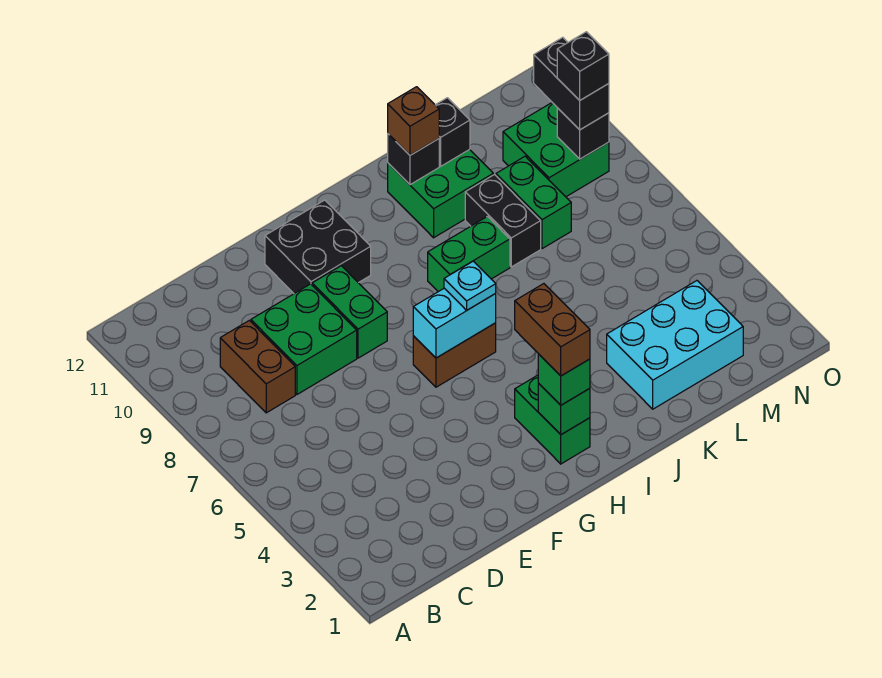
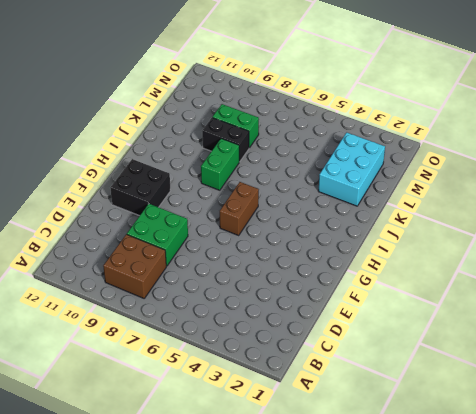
brown brick B8:C9 level 1 -> brown brick C8:C9 level 1
none -> green brick F8:F9 level 1
none -> green brick H2:H3 level 1
none -> green brick J10:K11 level 1

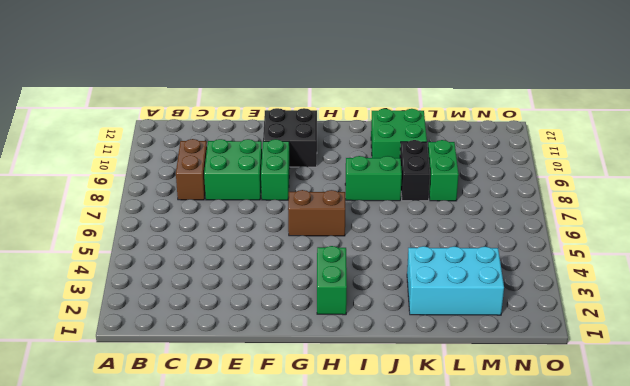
none -> green brick M9:N10 level 1
none -> cyan brick G6:H6 level 2
none -> green brick H2 level 2

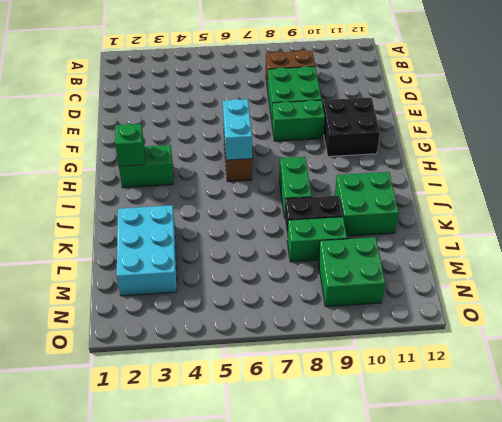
none -> black brick J11 level 2
none -> black brick K11 level 2
none -> black brick N9 level 2

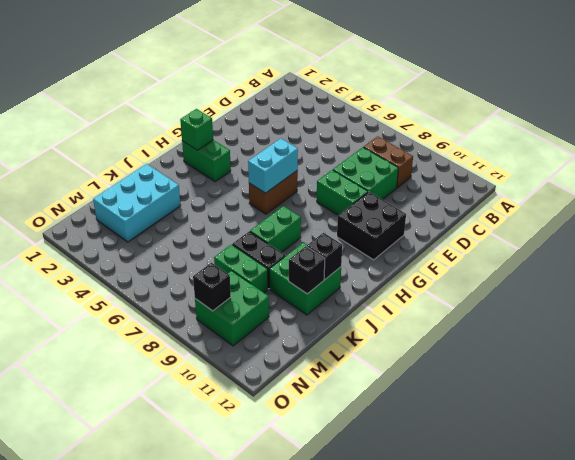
none -> green brick H2 level 3
none -> cyan plate H6 level 3
none -> brown brick J11 level 3

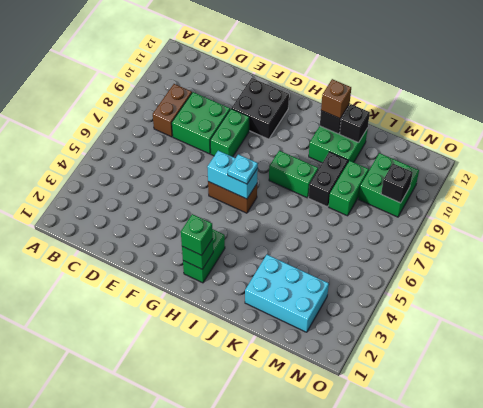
none -> black brick N9:N10 level 3
none -> brown brick H2:H3 level 4
none -> black brick N9 level 4

